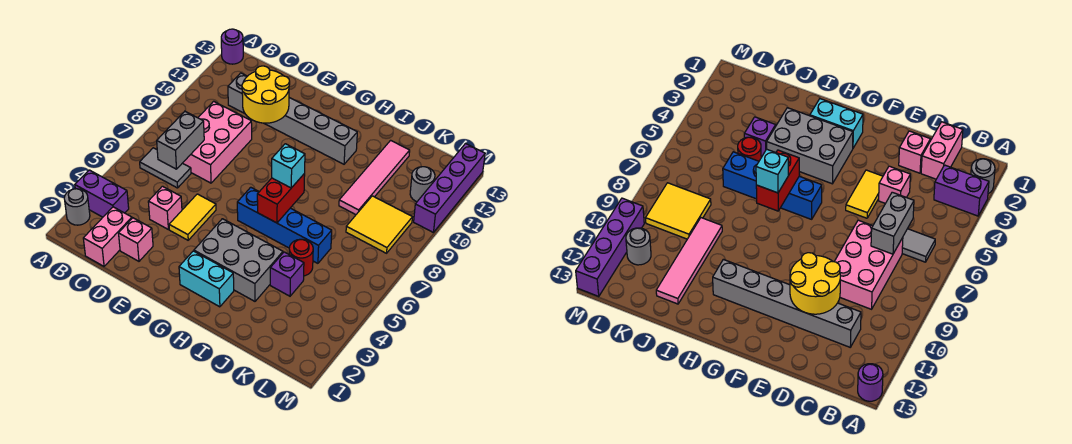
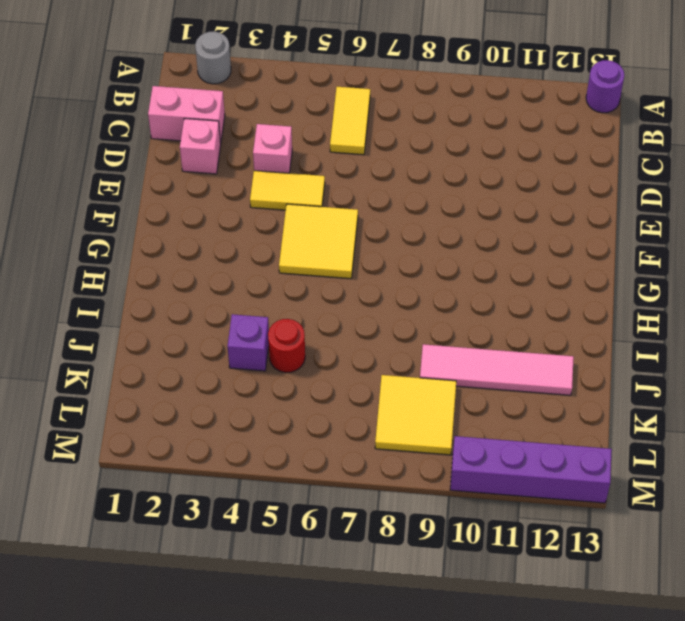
yellow tile B6:C6 level 1 -> grey tile B6:C6 level 1
yellow tile F5:G6 level 1 -> blue brick G6:J6 level 1
none -> purple brick A3:B3 level 1
none -> pink brick C7:D9 level 1
none -> grey brick C11:H11 level 1

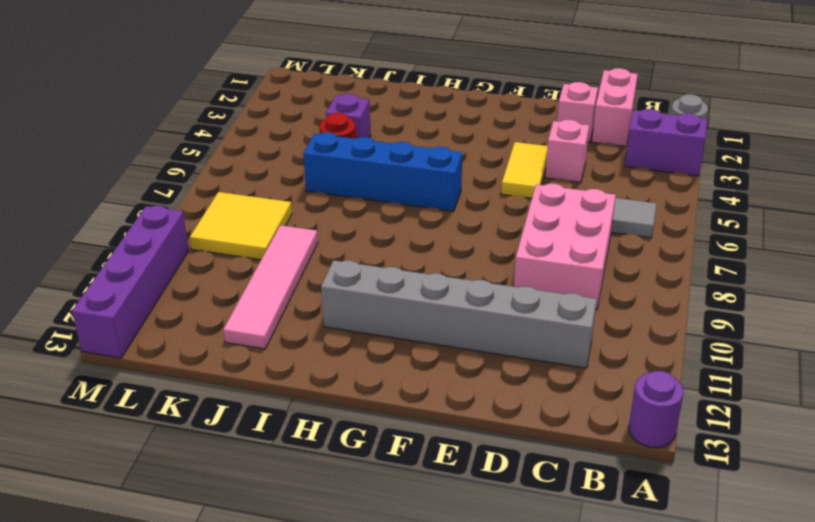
none -> cyan brick G2:H2 level 1
none -> grey brick G3:I4 level 1
none -> grey round brick L11 level 1

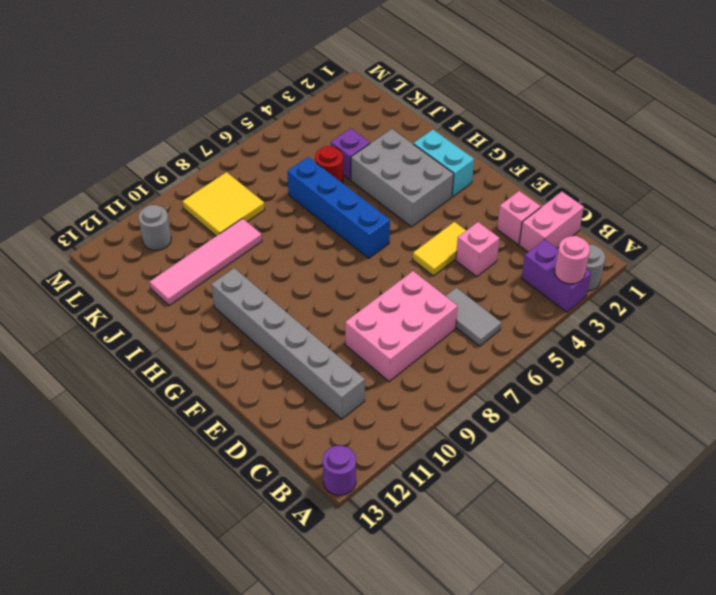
pink round brick A3 level 2 -> none
none -> purple brick M10:M13 level 1
none -> grey brick C6:C7 level 2
none -> yellow round brick D10:E11 level 2

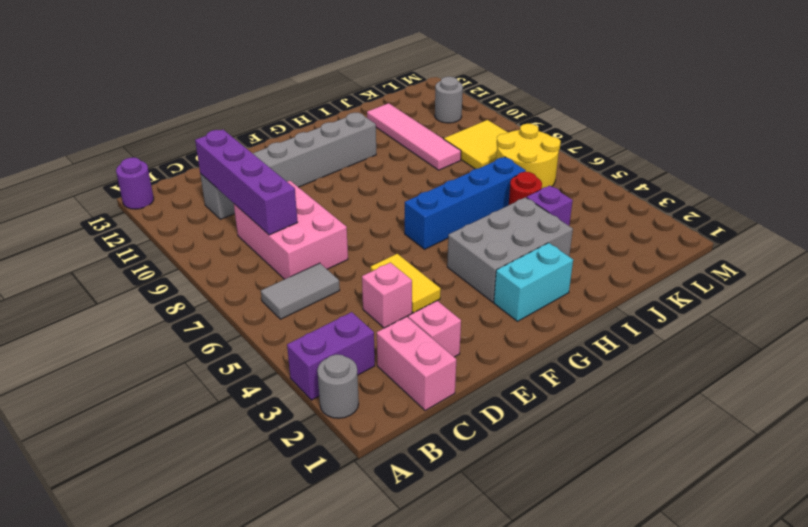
purple brick C8:C11 level 2 -> purple brick M10:M13 level 1
yellow round brick K6:L7 level 1 -> yellow round brick D10:E11 level 2
none -> grey brick C6:C7 level 2
none -> red brick H6:H7 level 2
none -> cyan brick H7 level 3

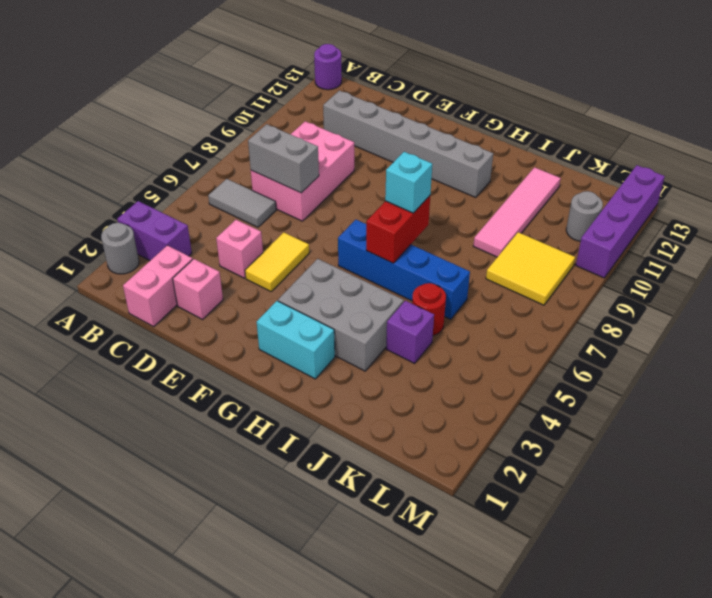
grey brick C7:D7 level 2 -> grey brick C6:C7 level 2
none -> yellow round brick D10:E11 level 2

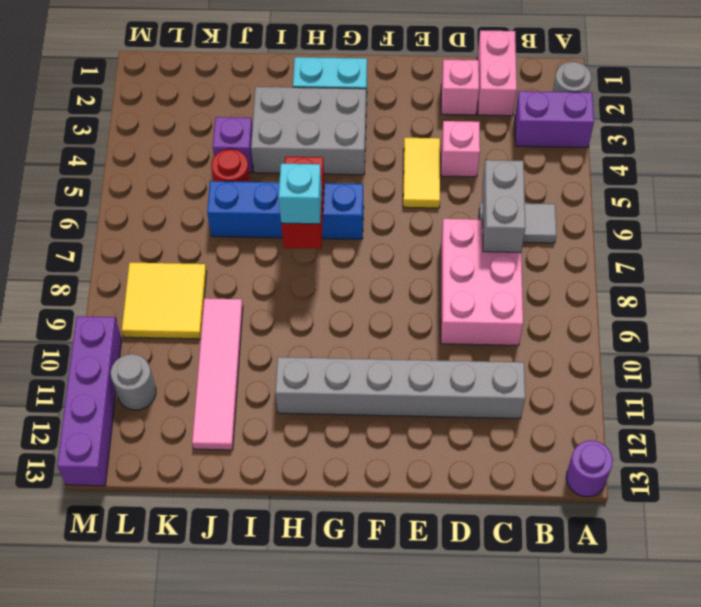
none -> yellow round brick D10:E11 level 2

